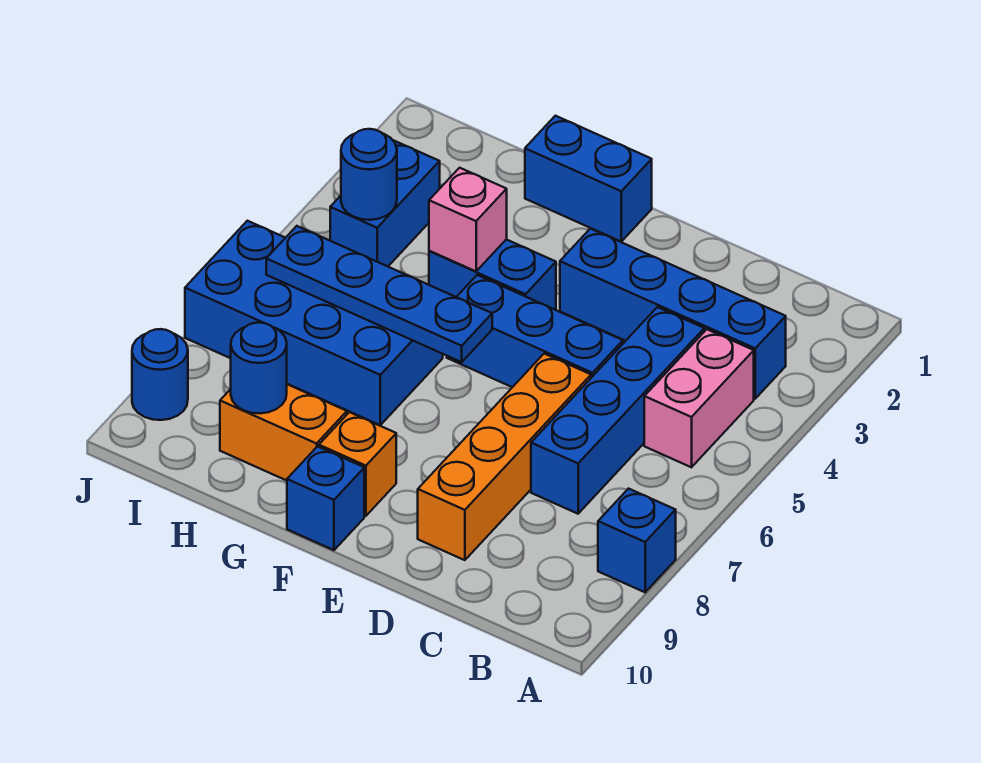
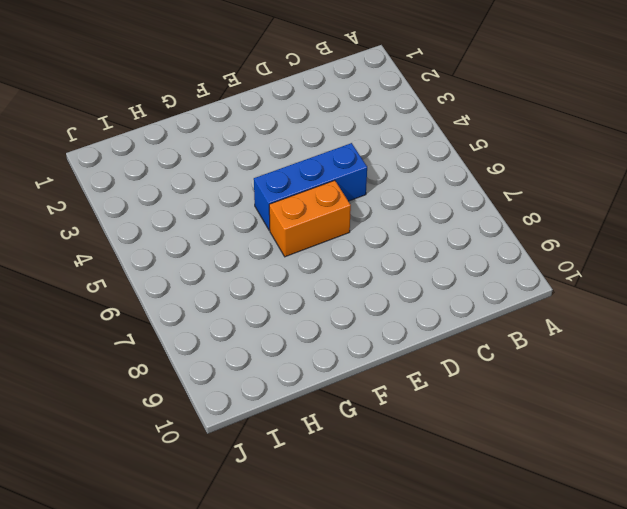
orange brick E6:F6 level 1 -> orange brick G9:H9 level 1
none -> blue brick A8 level 1
none -> blue brick B3:E3 level 1
none -> pink brick B4:B5 level 1

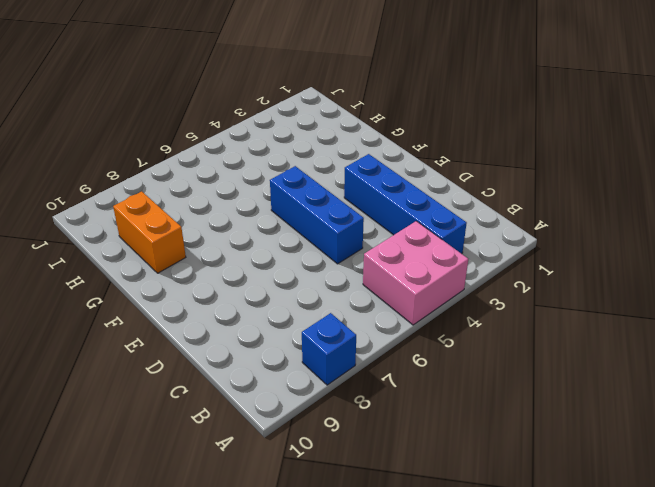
pink brick A4:B5 level 1 -> pink brick B4:B5 level 1
none -> blue brick C4:C7 level 1
none -> orange brick D6:D9 level 1
none -> blue brick F1:G1 level 1

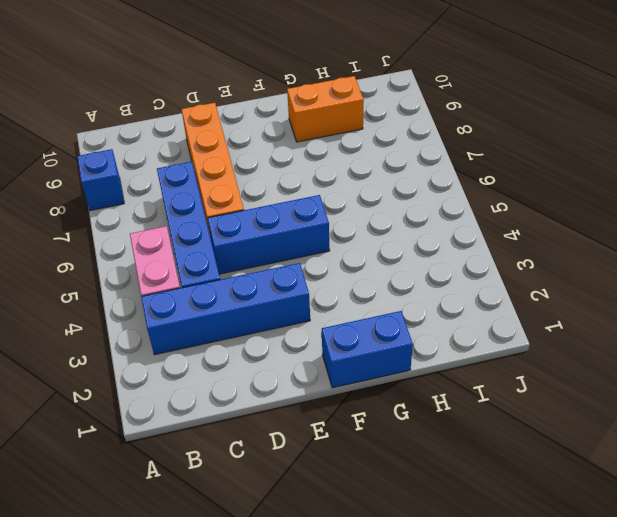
none -> blue brick F4:G4 level 1
none -> orange brick F9 level 1
none -> blue brick F10 level 1

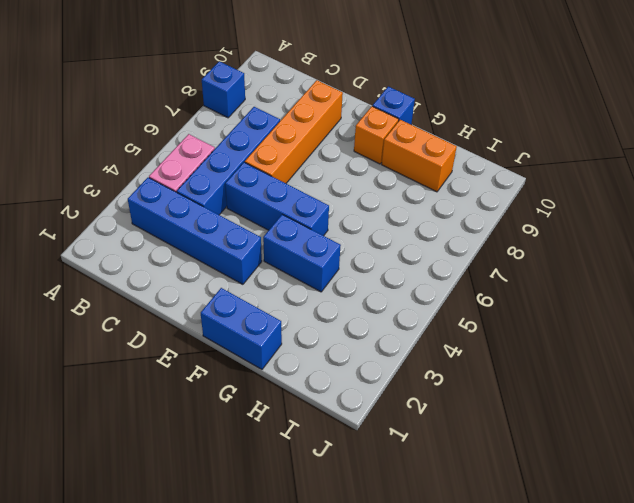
none -> blue brick G6:J7 level 1
none -> blue brick I3:I4 level 1
none -> blue round brick J9 level 1

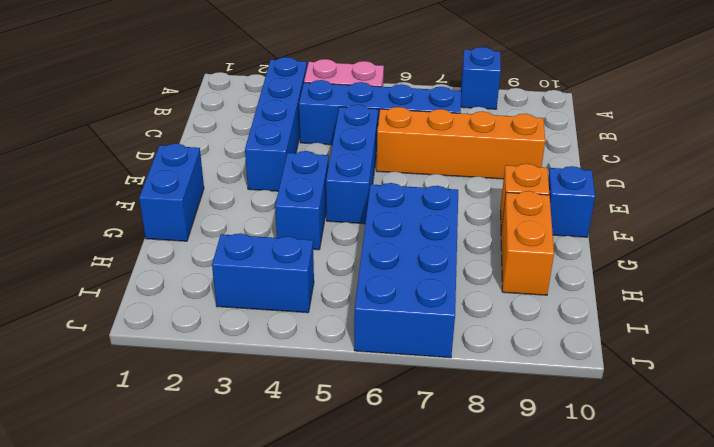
none -> blue round brick J9 level 1
none -> blue plate F6:I6 level 2
none -> pink brick G4 level 2

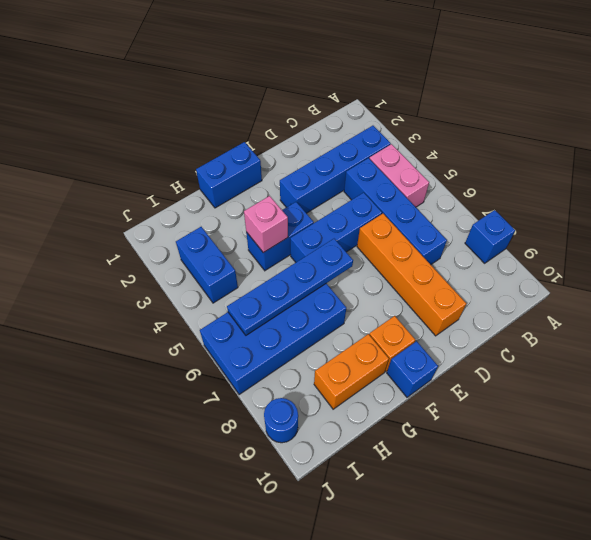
none -> blue round brick H9 level 2
none -> blue round brick I4 level 2

